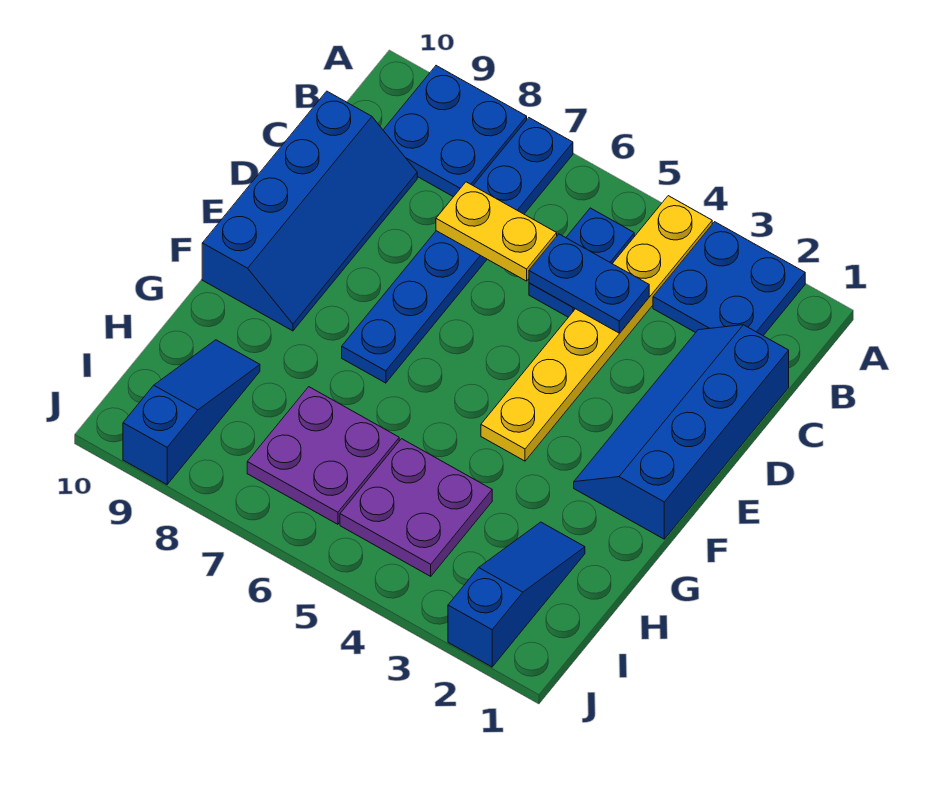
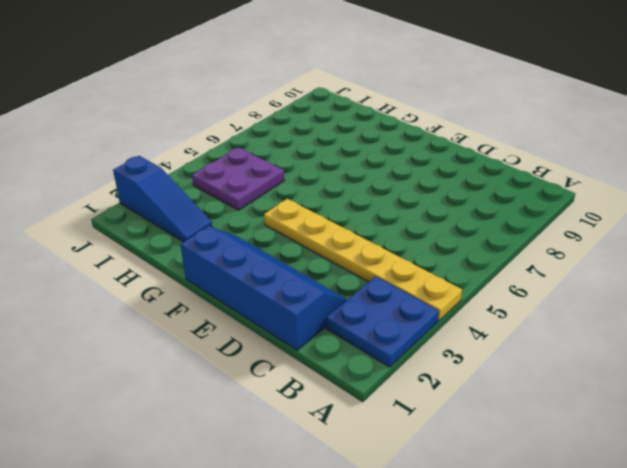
none -> blue plate A7:F7 level 1
none -> blue plate A8:B9 level 1
none -> blue plate B5:C5 level 1

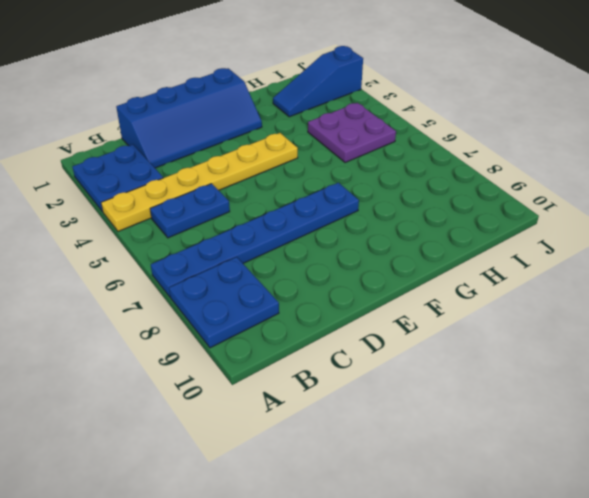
none -> blue slope C9:F10 level 1 top 10
none -> purple plate H6:I7 level 1
none -> blue slope H9:J9 level 1 top J

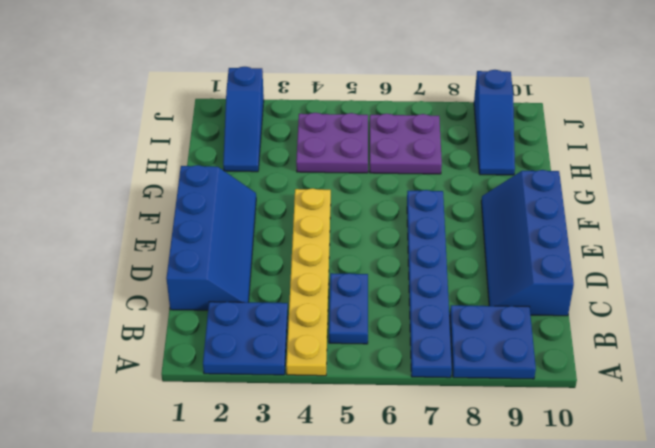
none -> blue plate C4:C5 level 2
none -> yellow plate C6:C7 level 2

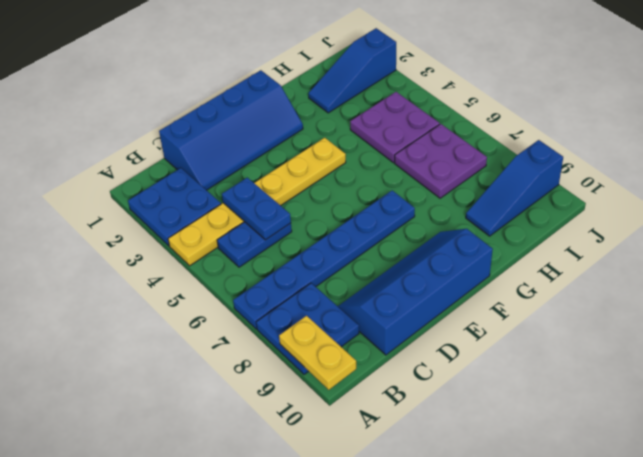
yellow plate A9:A10 level 2 -> yellow plate C6:C7 level 2

